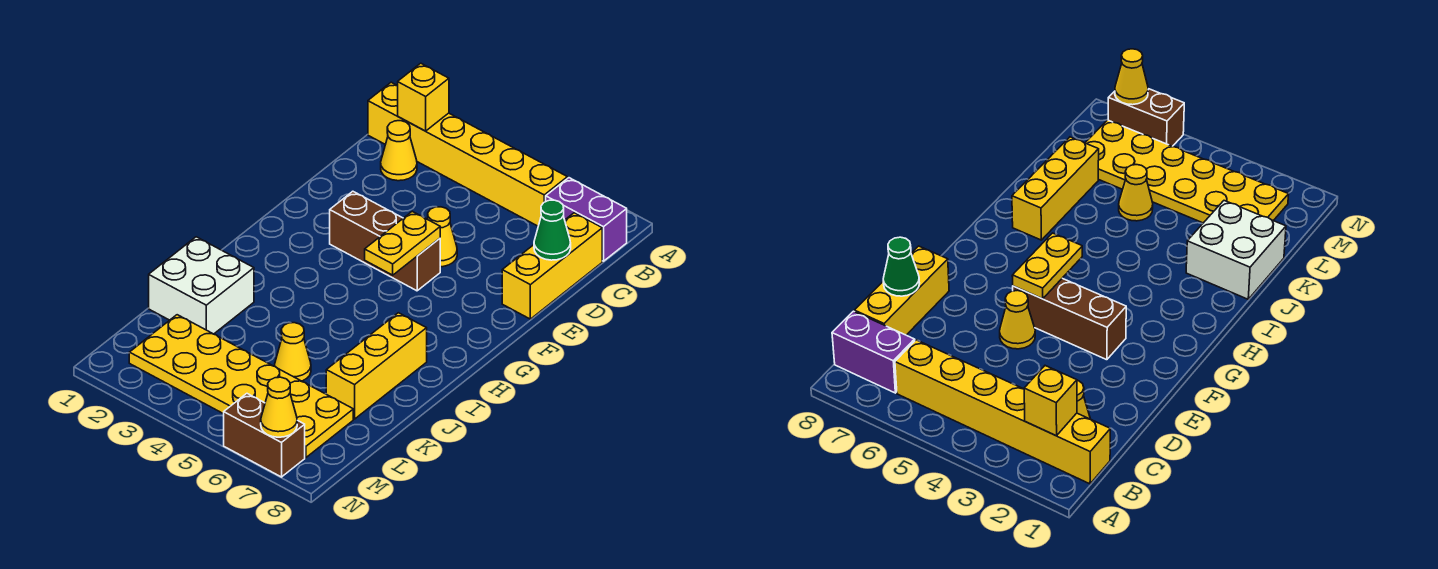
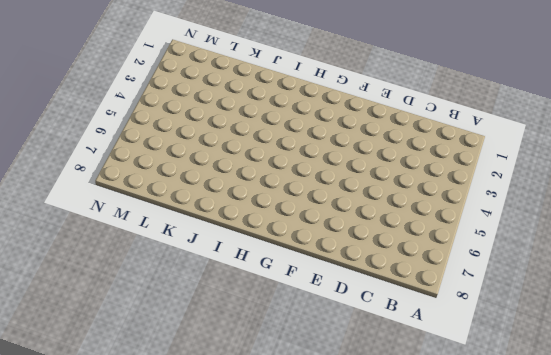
none -> yellow brick B1:B6 level 1
none -> purple brick B7:B8 level 1
none -> yellow cone C2 level 1

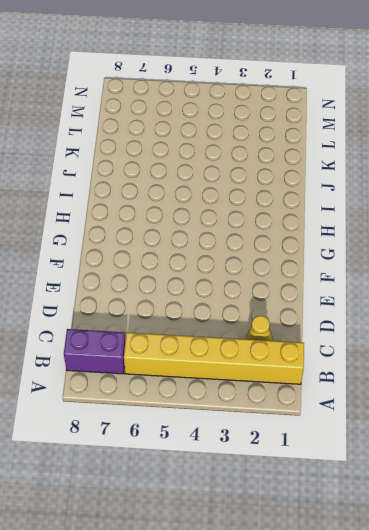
none -> yellow brick C8:E8 level 1
none -> yellow cone E5 level 1
none -> brown brick F3:F5 level 1

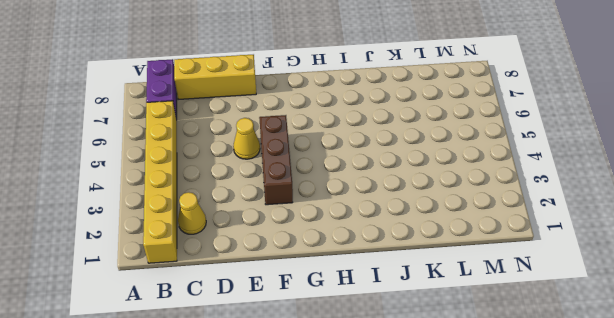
none -> yellow brick I7:K7 level 1
none -> white brick J1:K2 level 1
none -> yellow cone K5 level 1

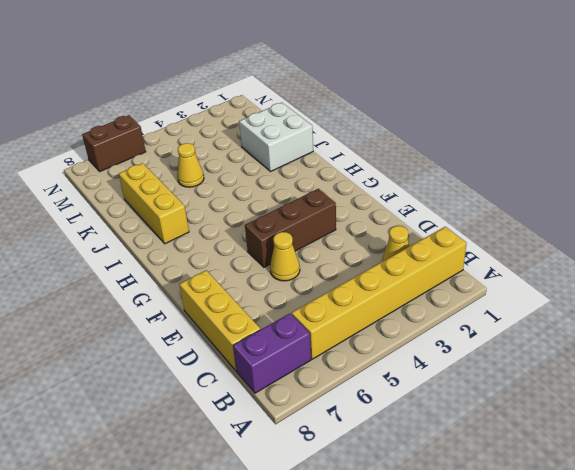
none -> yellow plate L2:M7 level 1
none -> yellow brick B2 level 2
none -> green cone D8 level 2

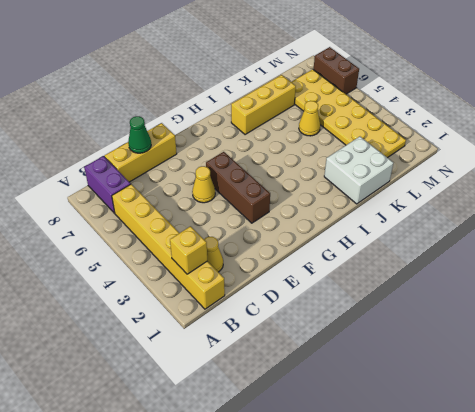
none -> yellow plate F5:G5 level 2
none -> yellow cone N7 level 2

